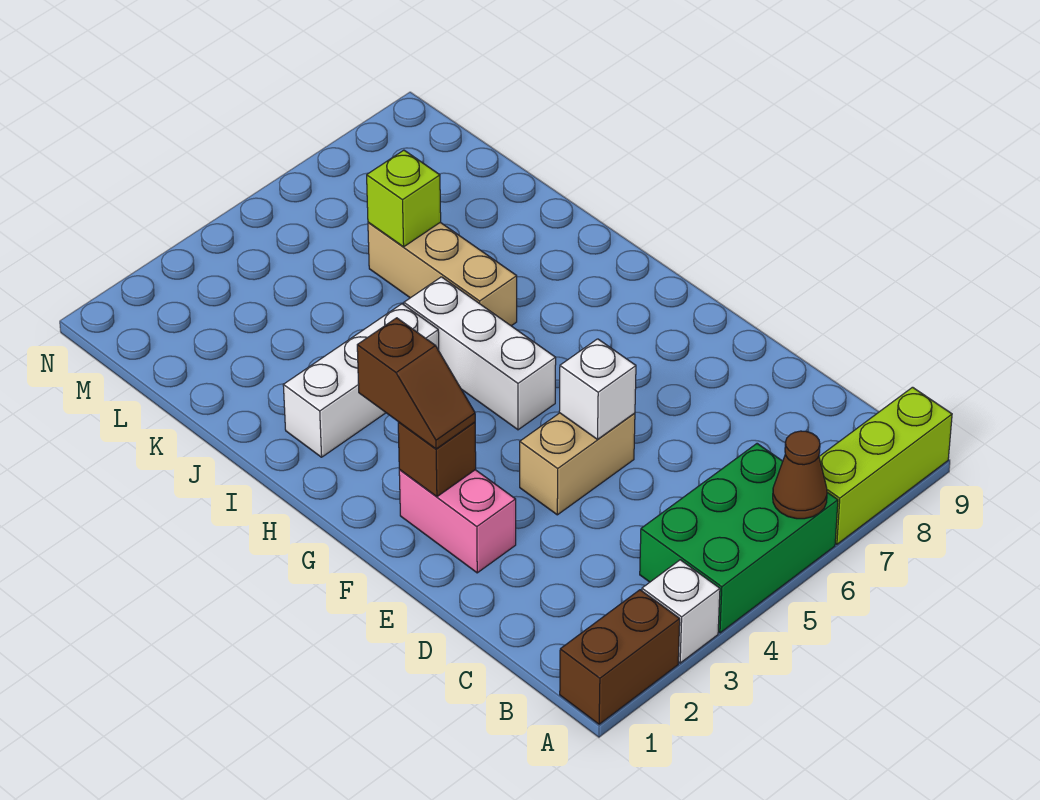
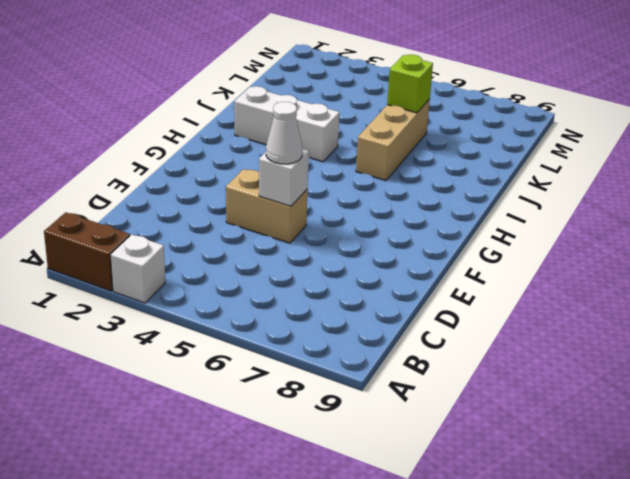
white cone E5 level 3 -> none
none -> green brick A4:B6 level 1
none -> lime brick A7:A9 level 1
none -> pink brick E2:F2 level 1

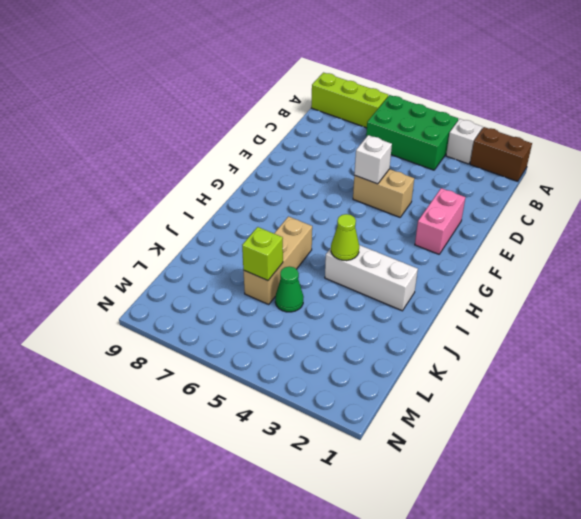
lime cone I4 level 2 -> none
green cone K5 level 1 -> none
none -> white brick G5:I5 level 1
none -> brown cone A6 level 2
none -> brown brick F2 level 2

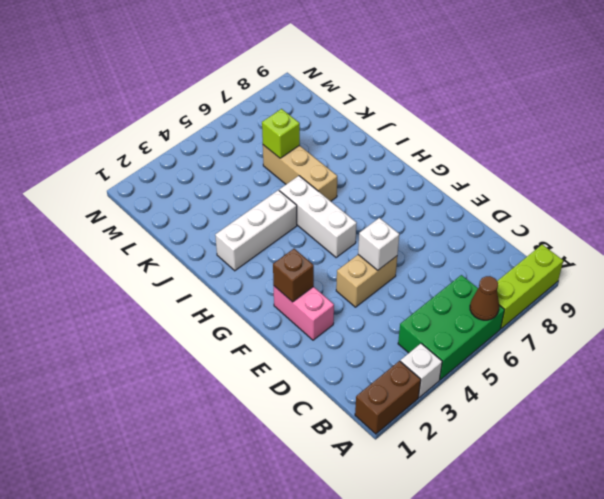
none -> brown slope F2:G2 level 3 top G

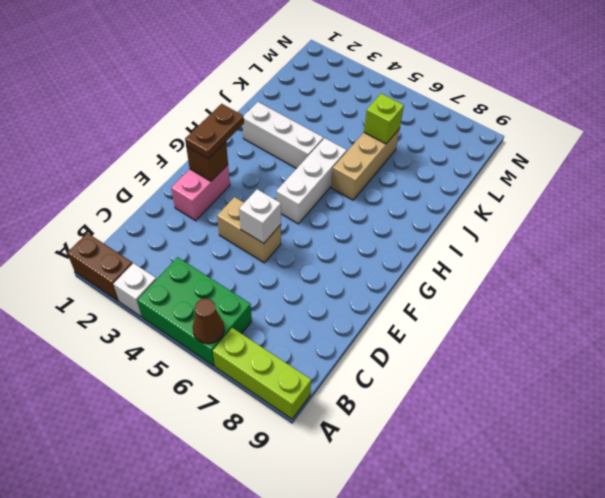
brown plate F2:G2 level 3 -> brown slope F2:G2 level 3 top G

